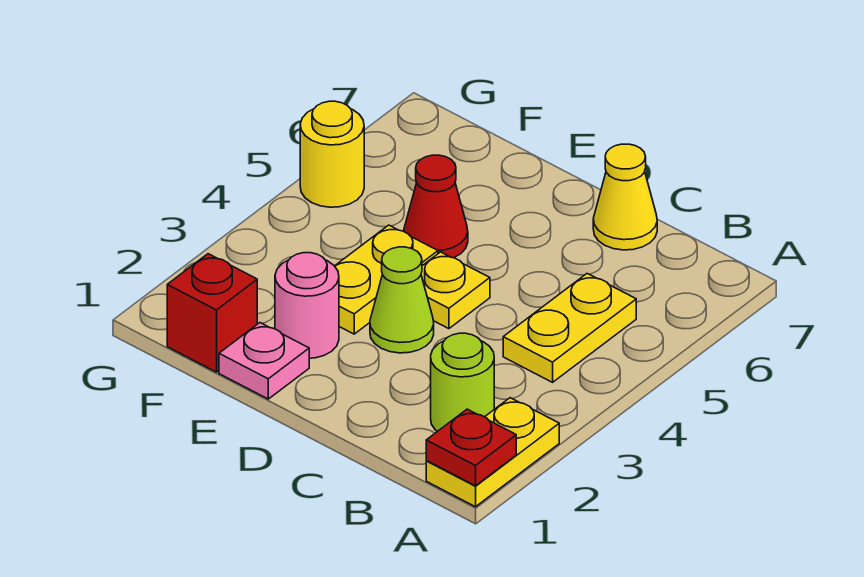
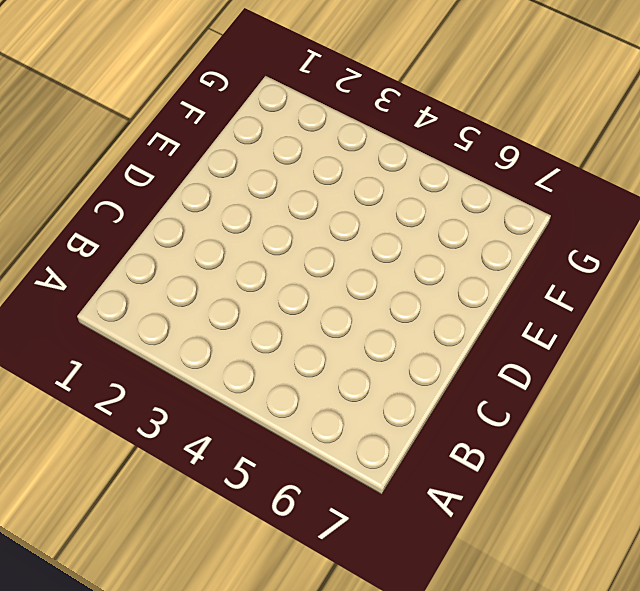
none -> yellow plate A1:A2 level 1
none -> lime round brick B2 level 1
none -> yellow plate B4:B5 level 1

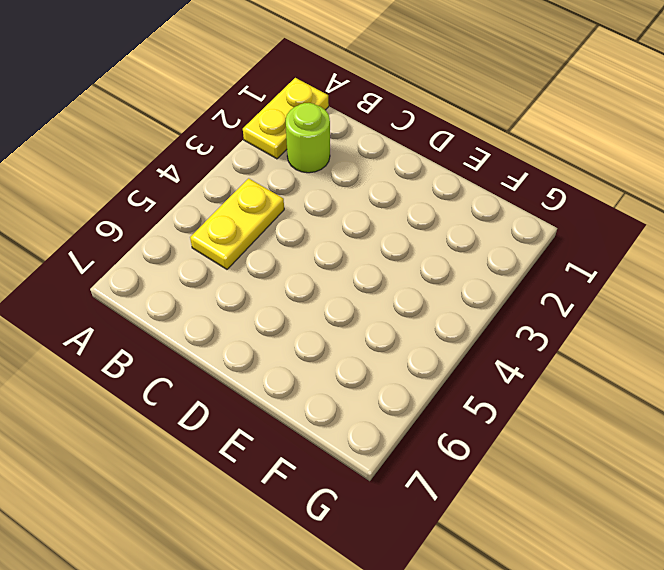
none -> yellow cone C7 level 1
none -> lime cone D3 level 1
none -> yellow plate D4 level 1

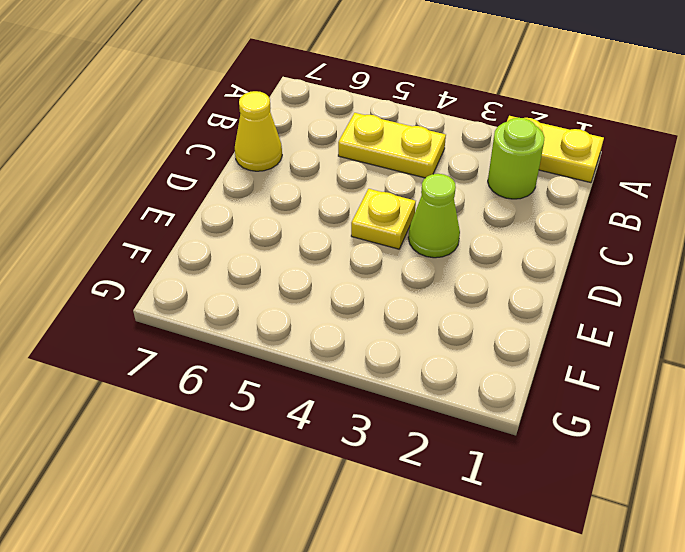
none -> pink plate E1 level 1
none -> pink round brick E2 level 1
none -> yellow plate E3:E4 level 1

